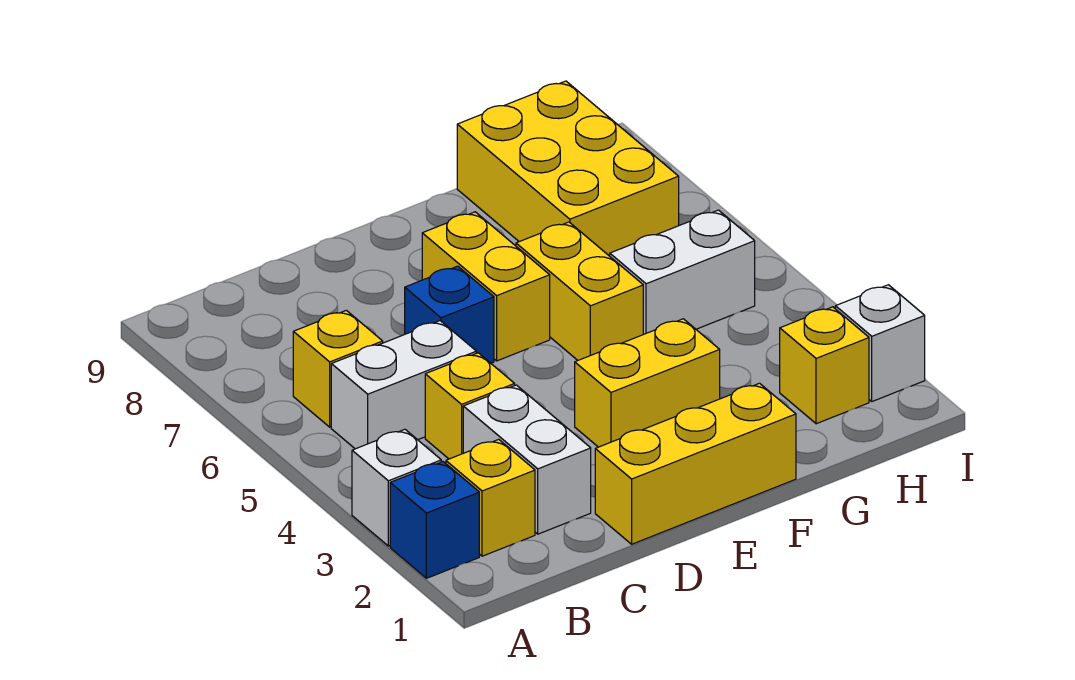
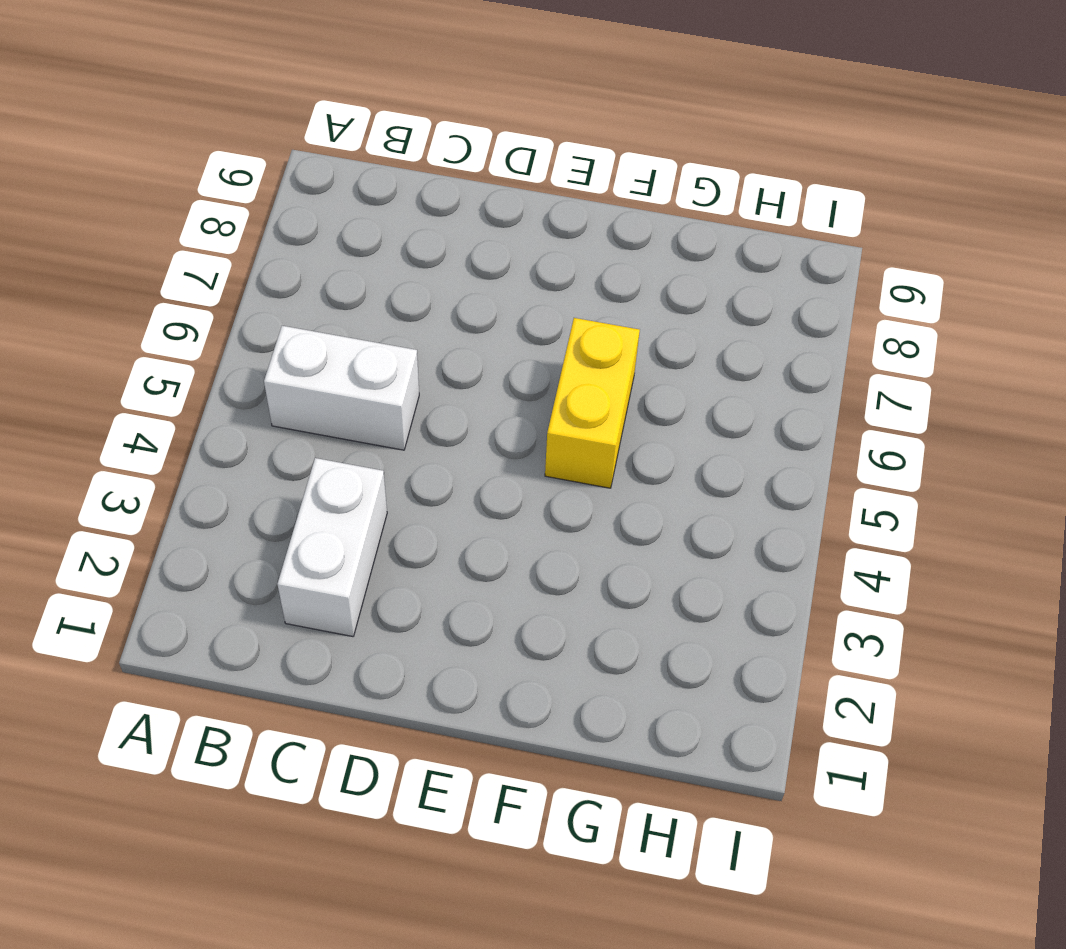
none -> blue brick A2 level 1
none -> white brick A3 level 1
none -> yellow brick B2 level 1

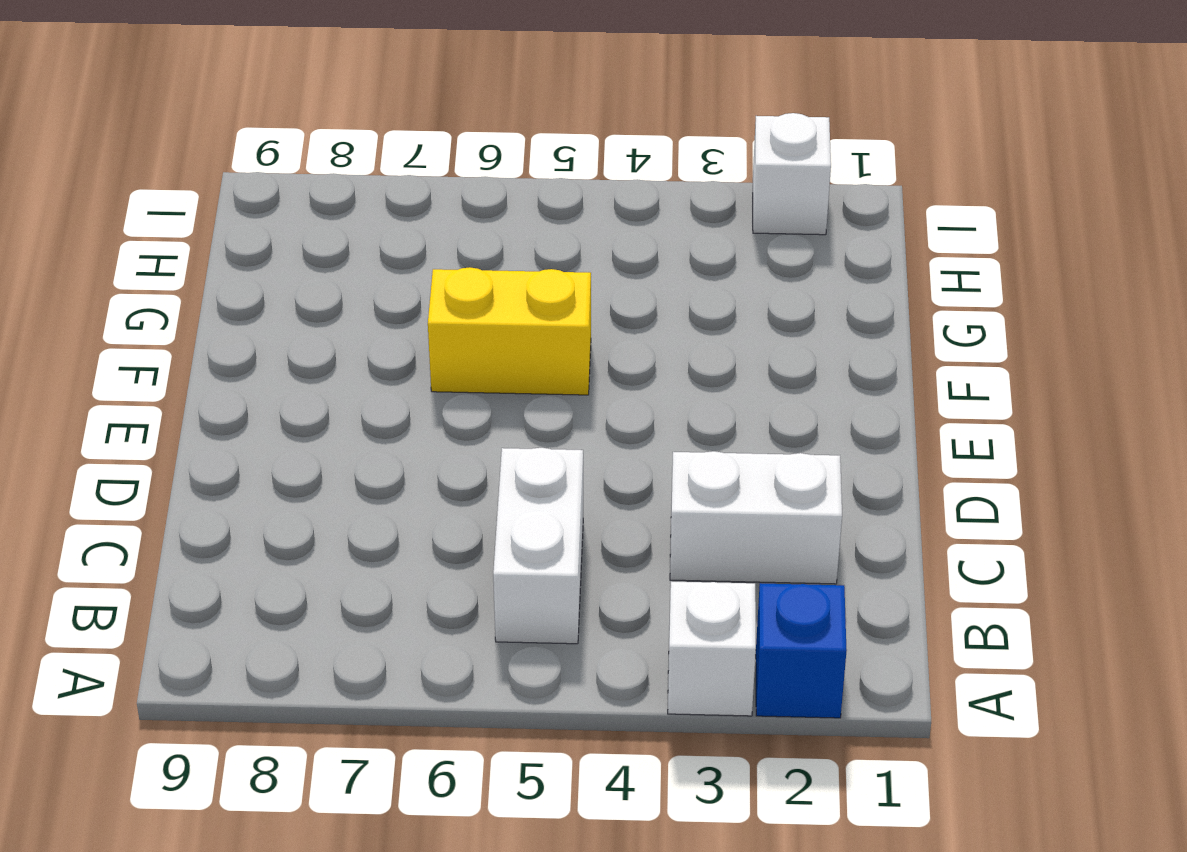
none -> yellow brick B2 level 1
none -> yellow brick B6 level 1
none -> yellow brick C4 level 1

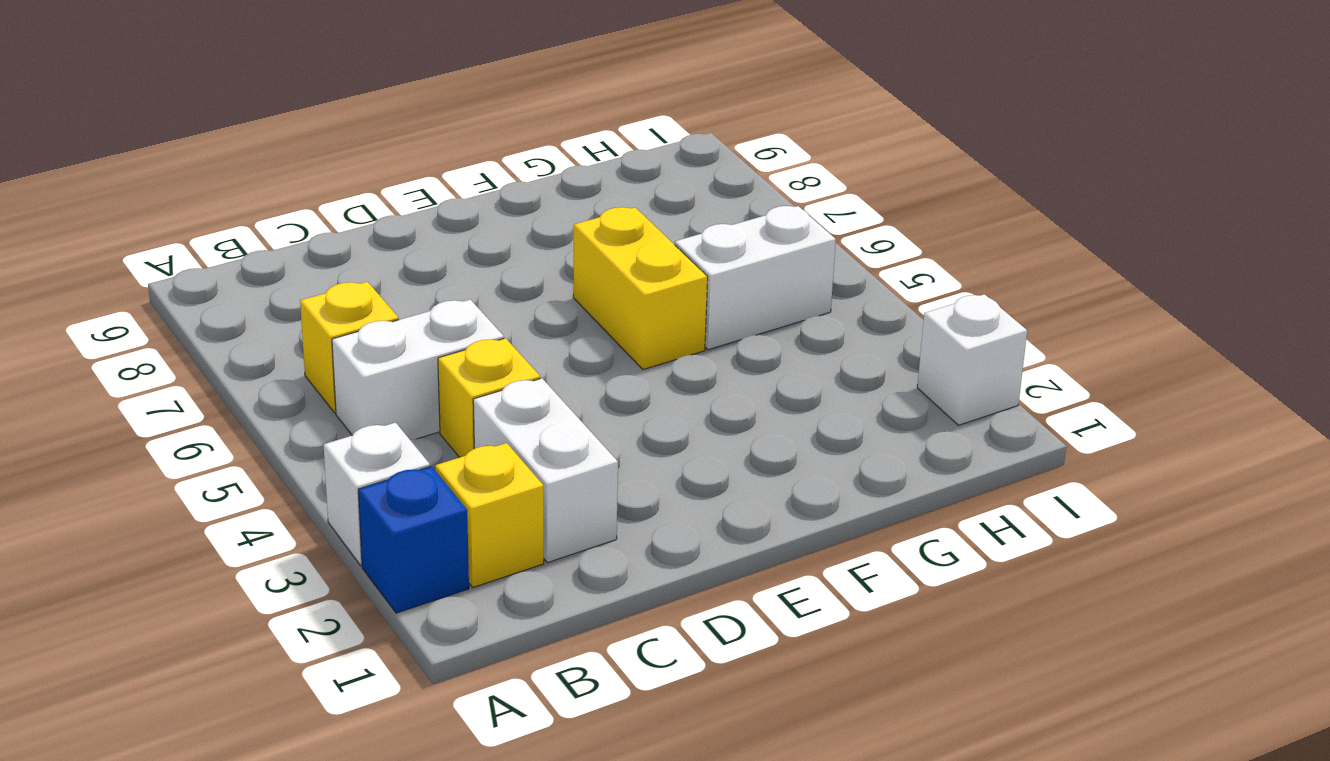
none -> yellow brick D1:F1 level 1
none -> blue brick D6 level 1
none -> yellow brick E3:F3 level 1

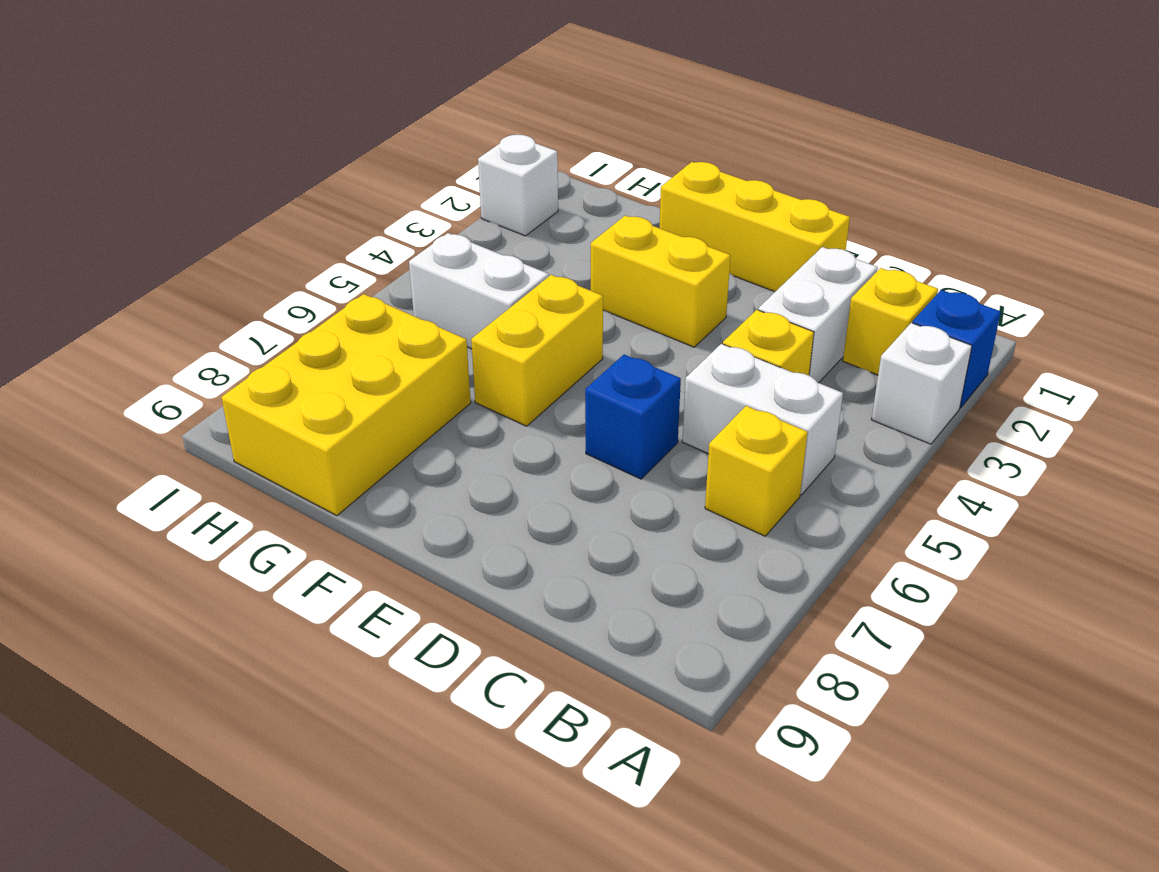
none -> yellow brick E6:E7 level 1
none -> yellow brick H2 level 1

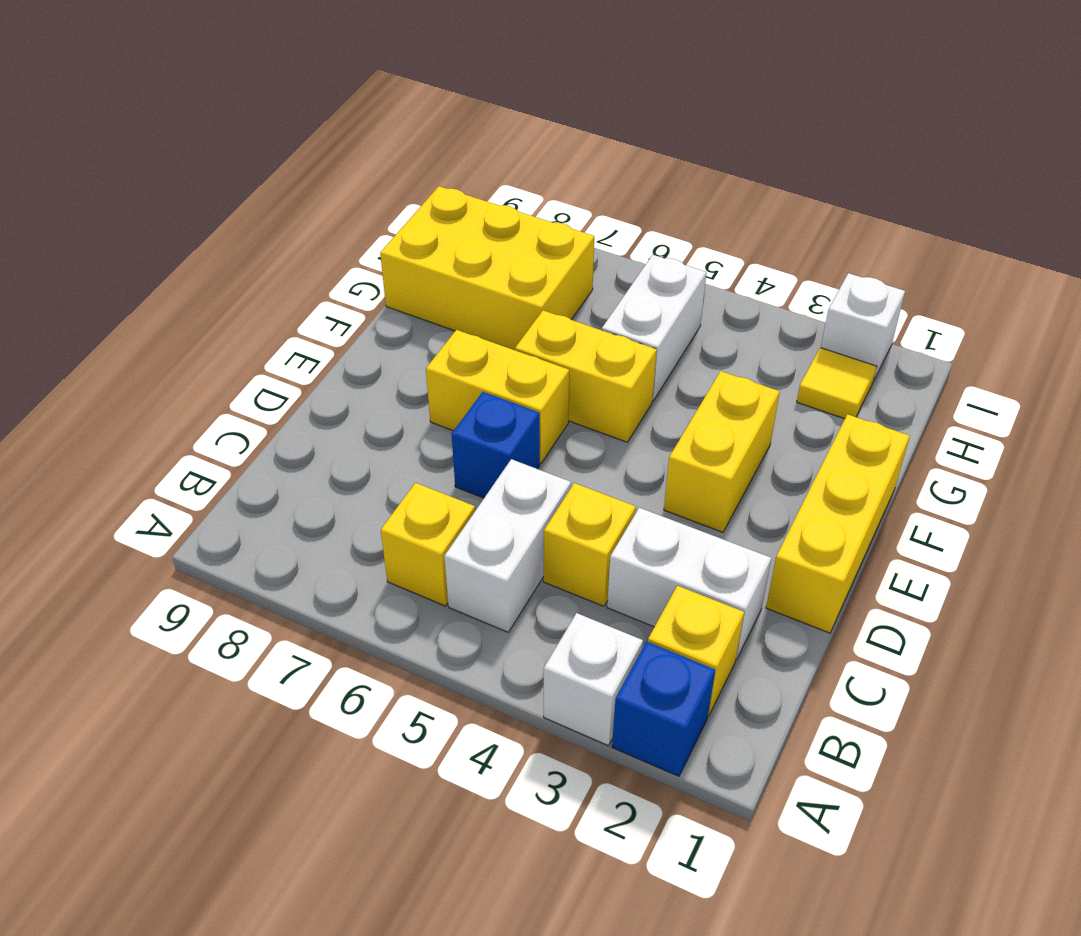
yellow tile H2 level 1 -> yellow brick H2 level 1

